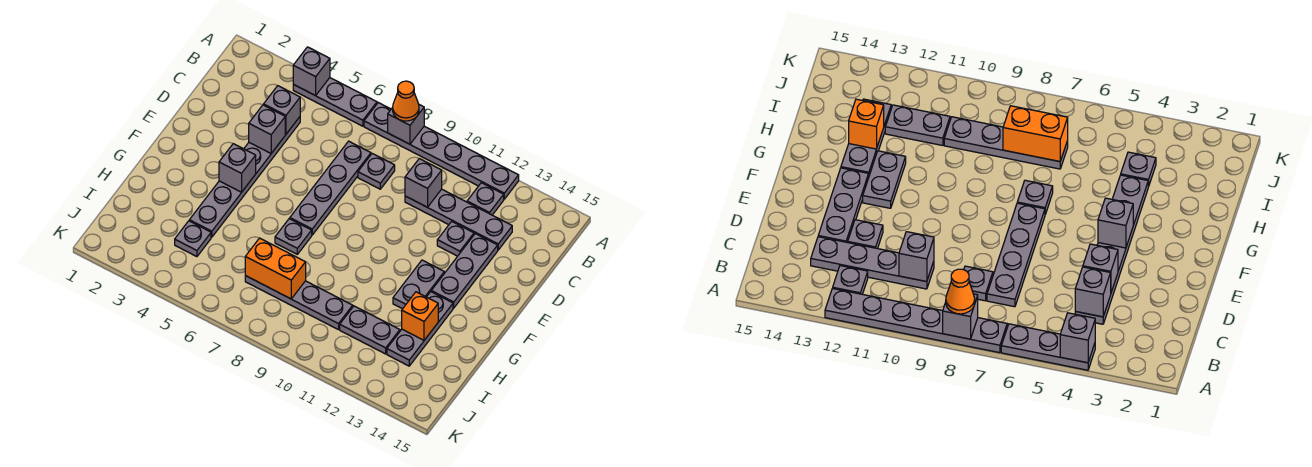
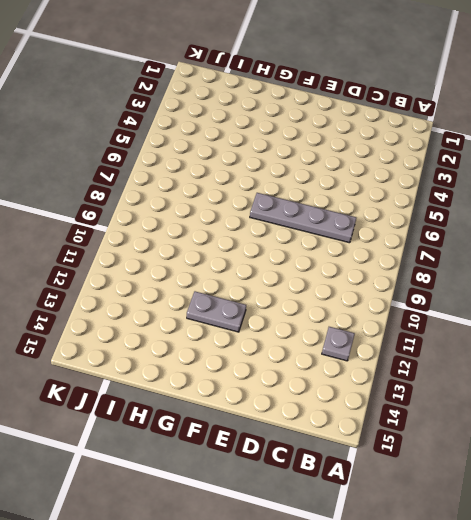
none -> grey plate A4:A6 level 1
none -> grey plate A7:A12 level 1
none -> grey plate C4:H4 level 1

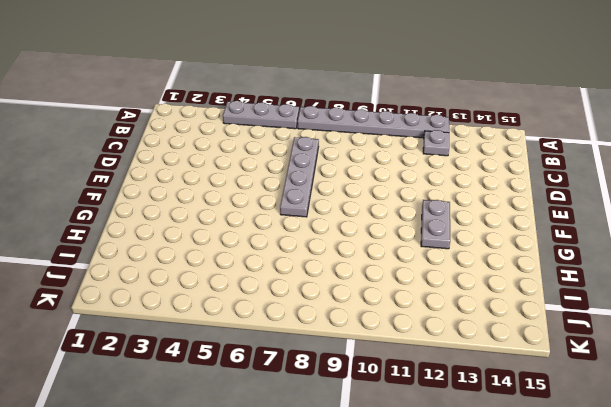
none -> grey plate C4:H4 level 1
none -> grey plate C8 level 1
none -> grey plate C10:C13 level 1

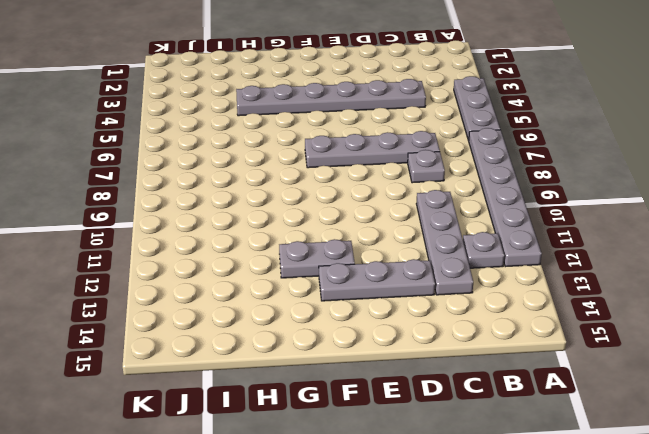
none -> grey plate D12 level 1
none -> grey plate G7 level 1
none -> grey plate G13:I13 level 1

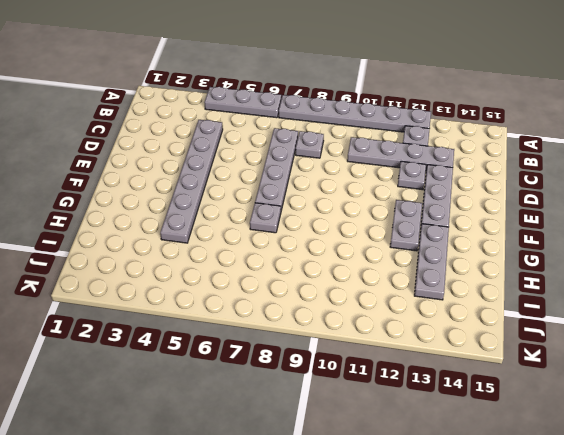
none -> grey plate I4 level 1
none -> grey plate I7:I10 level 1
none -> grey plate I11:I12 level 1

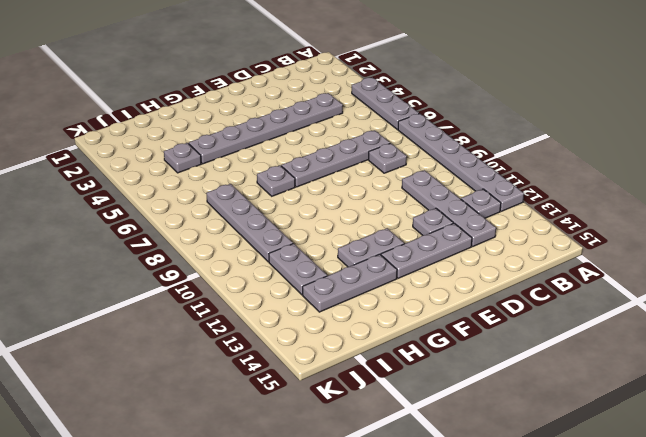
none -> grey brick A4 level 2
none -> grey brick A8 level 2
none -> grey brick C4 level 2

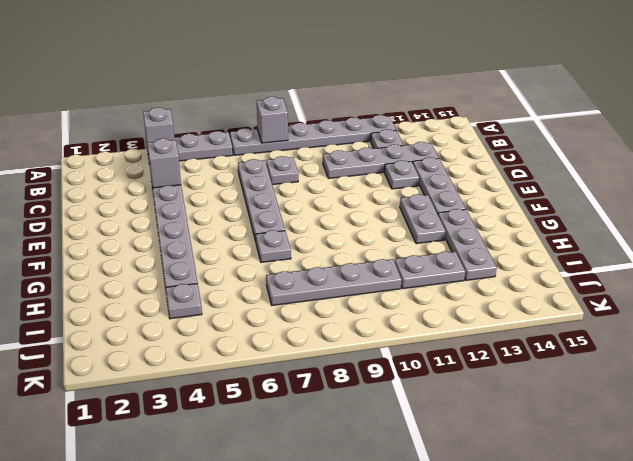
none -> grey brick C10 level 2
none -> grey brick D4 level 2
none -> grey brick F4 level 2

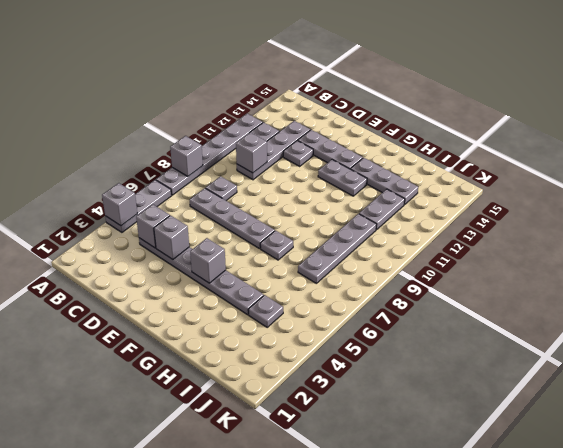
none -> orange brick H13 level 2
none -> orange brick I7:I8 level 2
none -> orange cone A8 level 3

